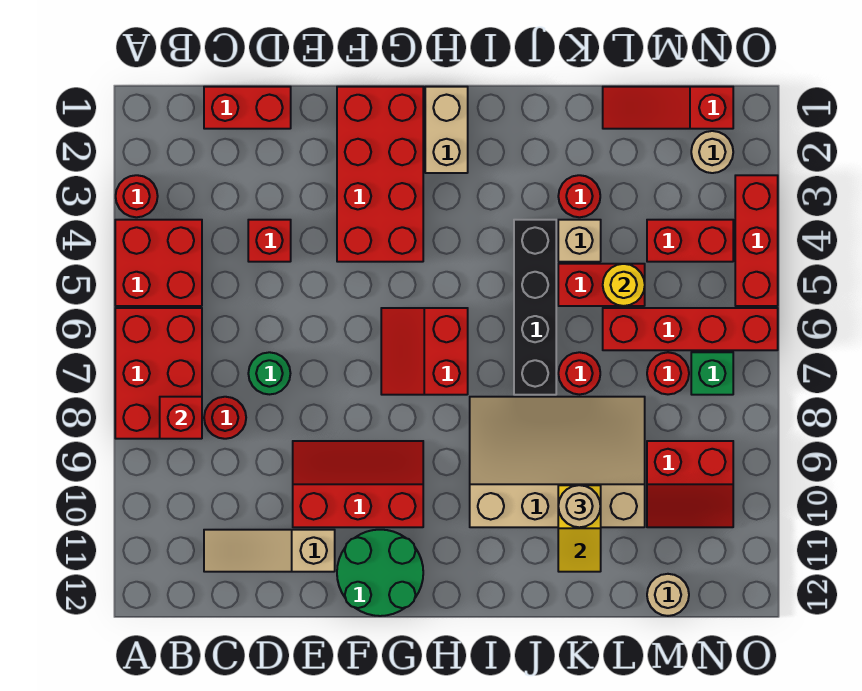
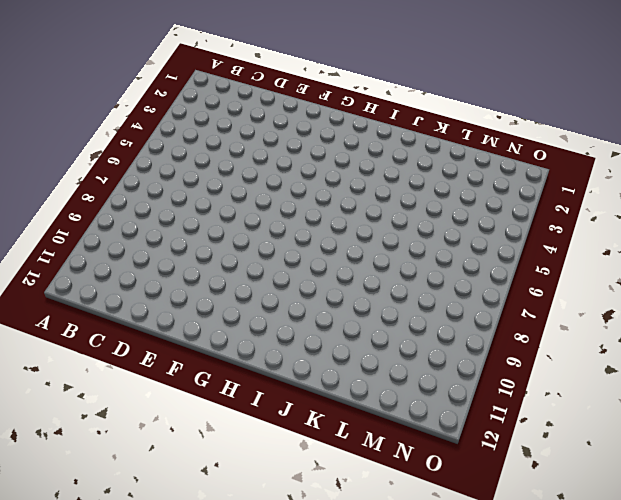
none -> red round brick A3 level 1
none -> red brick A4:B5 level 1
none -> red brick A6:B8 level 1
none -> red brick C1:D1 level 1

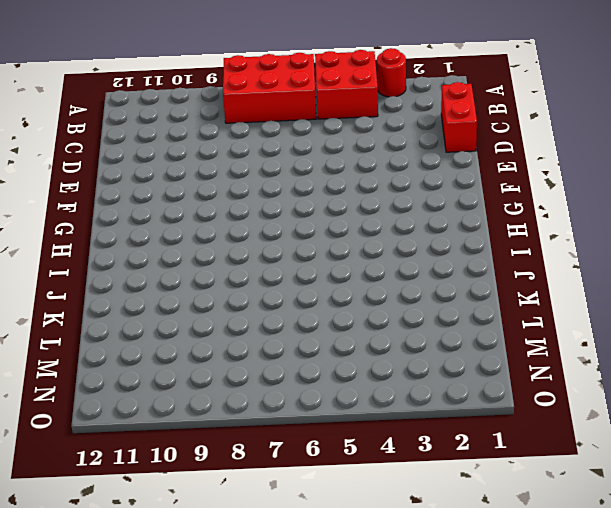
none -> red round brick C8 level 1
none -> tan slope C11:E11 level 1 top E
none -> red brick D4 level 1
none -> green round brick D7 level 1

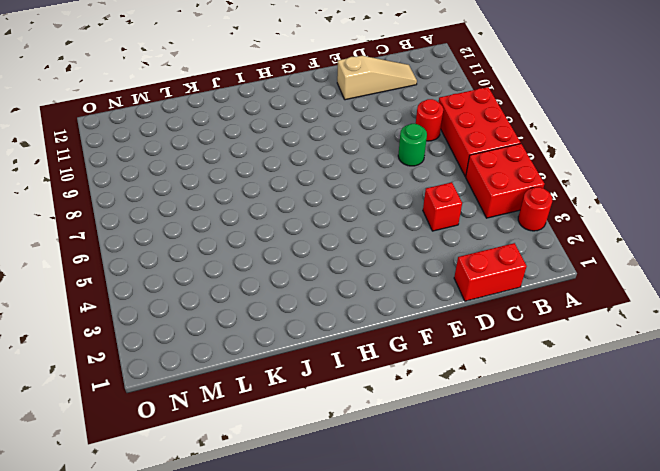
none -> red slope E9:G10 level 1 top 10
none -> red brick F1:G4 level 1
none -> green round brick F11:G12 level 1
none -> red slope G6:H7 level 1 top H

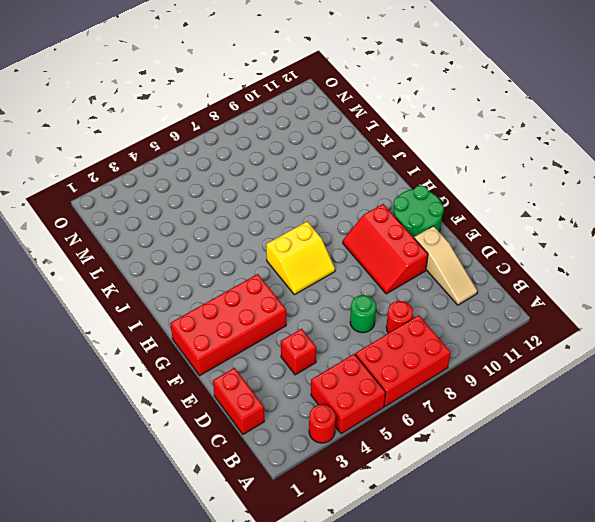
yellow slope G6:H7 level 1 top H -> red slope G6:H7 level 1 top H
none -> tan brick H1:H2 level 1
none -> tan slope I8:L10 level 1 top 10
none -> black brick J4:J7 level 1
none -> red round brick K3 level 1

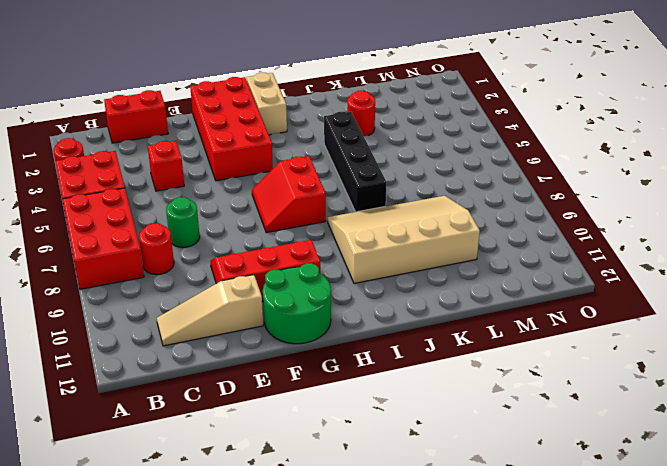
none -> tan brick K4 level 1
none -> red brick K5:L5 level 1
none -> red round brick K7 level 1
none -> red slope L1:N1 level 1 top N

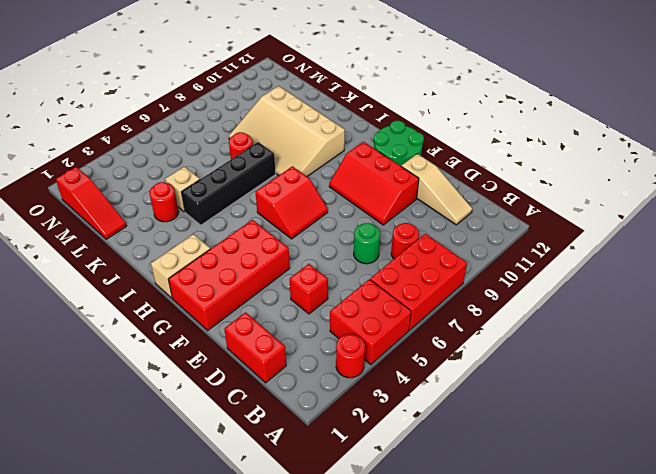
none -> red brick K5:L5 level 1
none -> red brick L6:O6 level 1
none -> red brick M4:N4 level 1
none -> red round brick M7 level 1

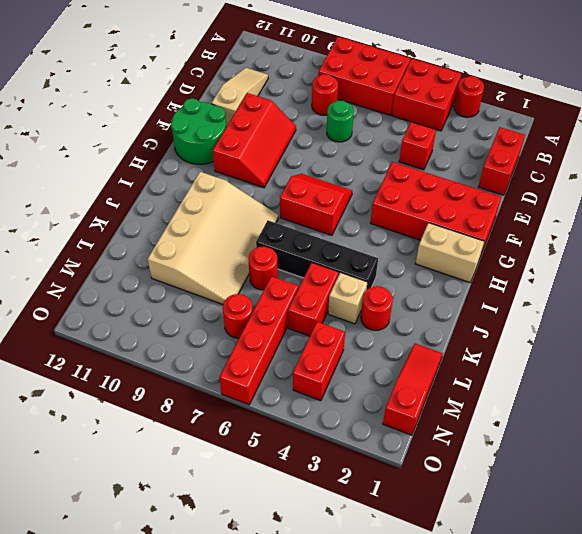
none -> red slope M9:N10 level 1 top 9
none -> tan round brick M12 level 1
none -> tan round brick N2 level 1
none -> green brick N7 level 1

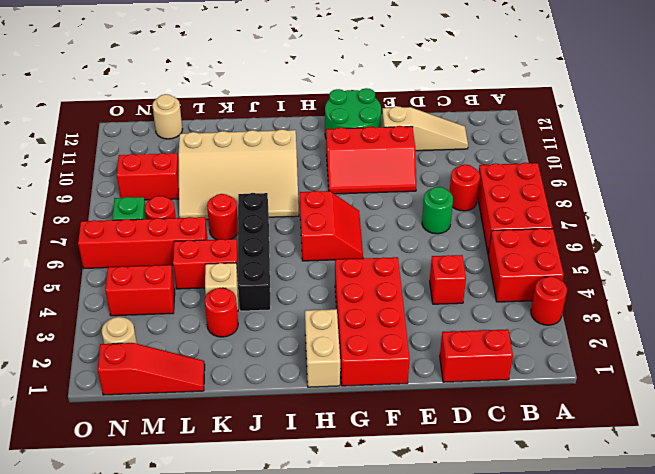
none -> red brick O3:O5 level 1
none -> red brick B8 level 2
none -> yellow slope K10:K11 level 2 top 10
none -> yellow round brick L5 level 2

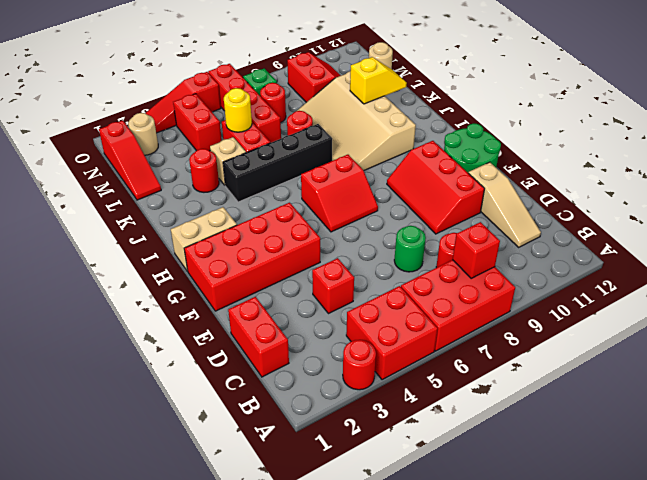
red slope O3:O5 level 1 top 5 -> red brick O3:O5 level 1
none -> tan round brick K10 level 3

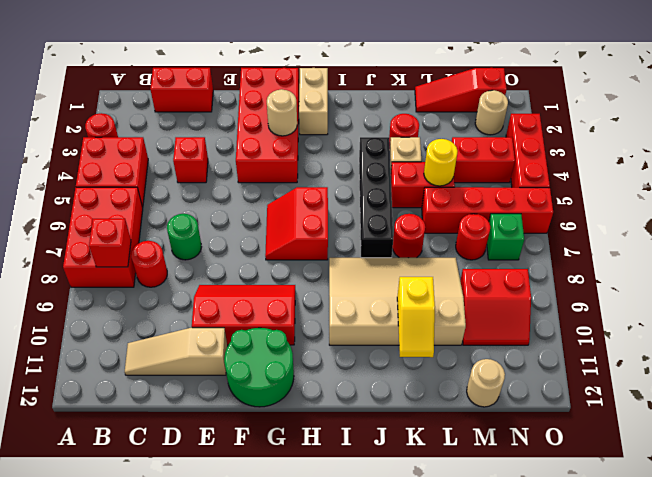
tan round brick G3 level 2 -> tan round brick K10 level 3

